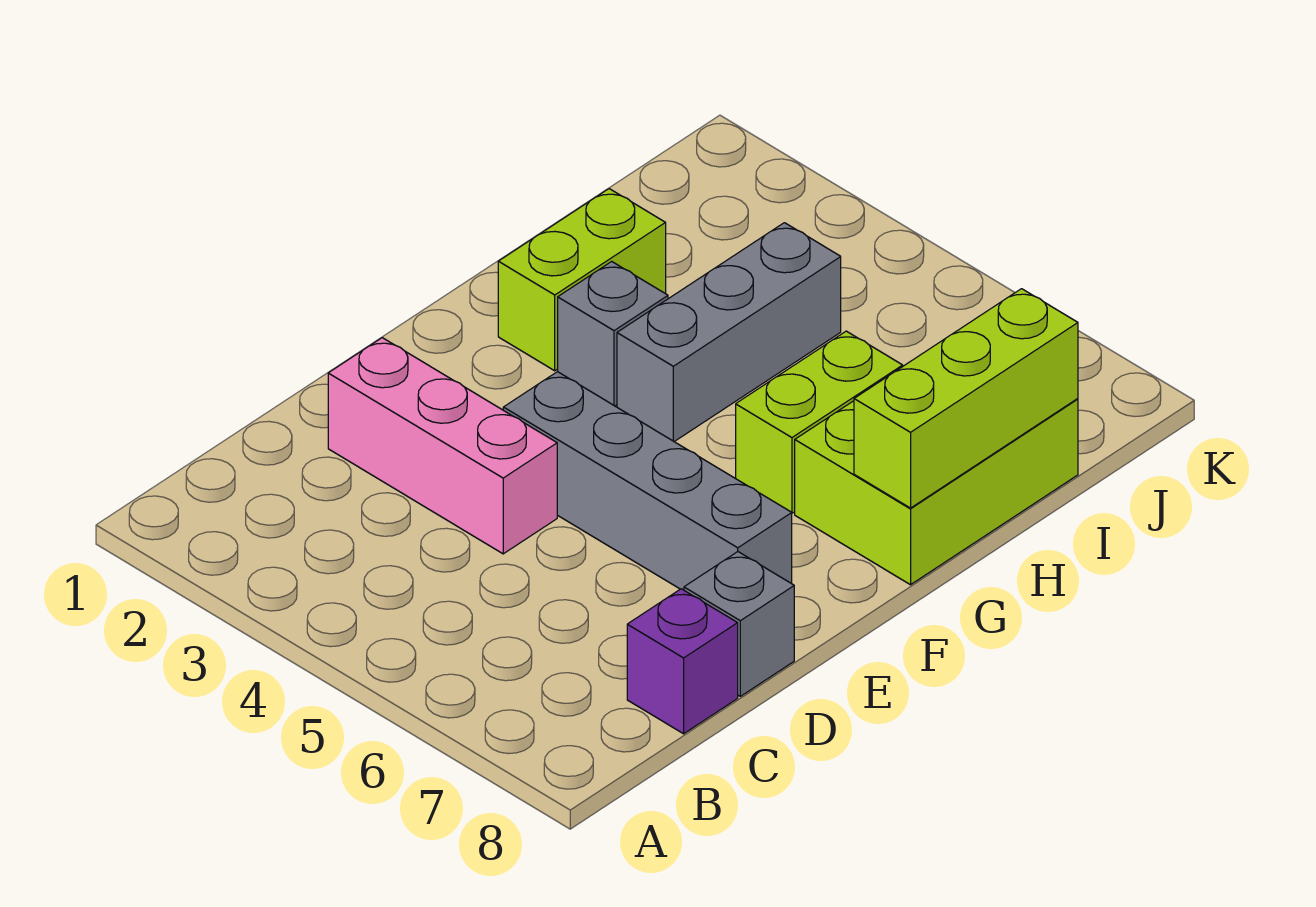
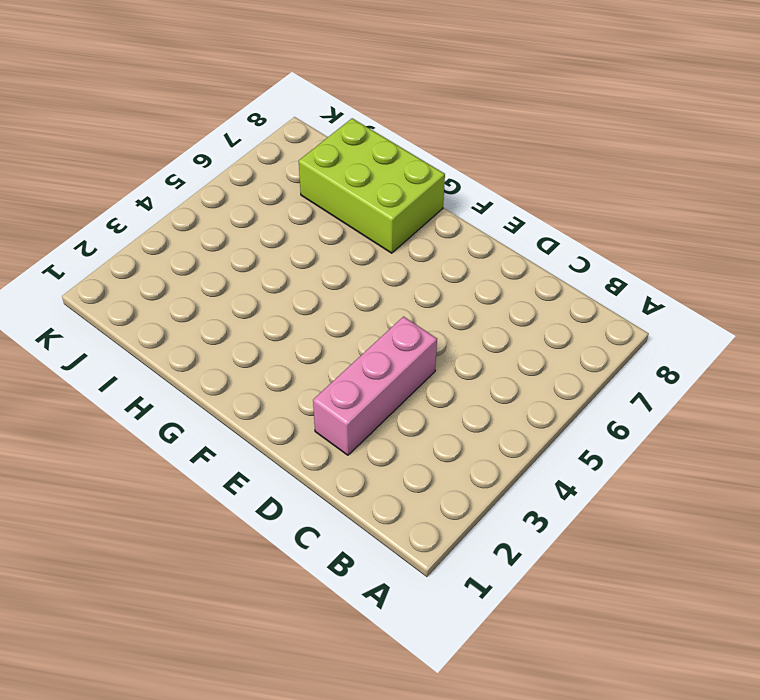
none -> purple brick C8 level 1
none -> grey brick D8 level 1

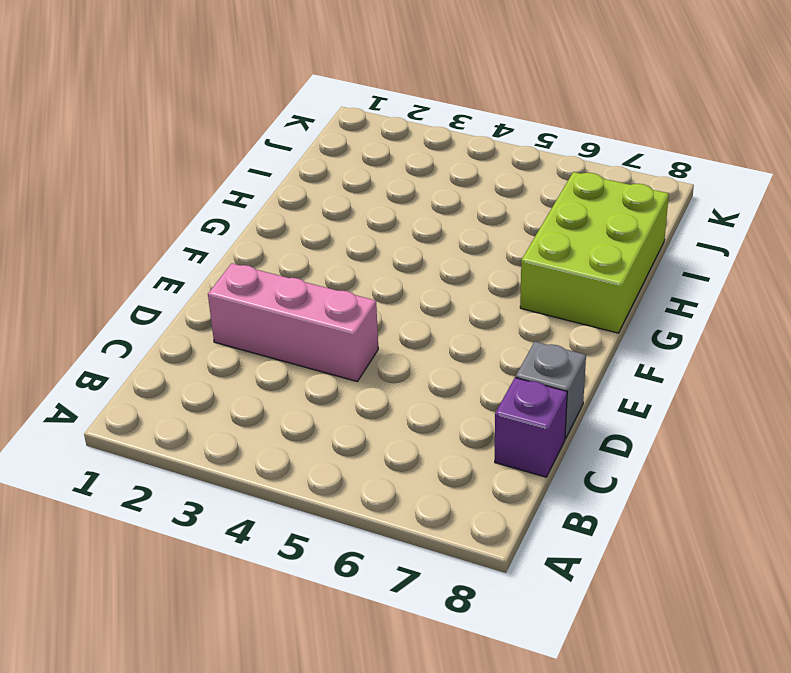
none -> grey brick E4:E7 level 1
none -> lime brick G2:H2 level 1

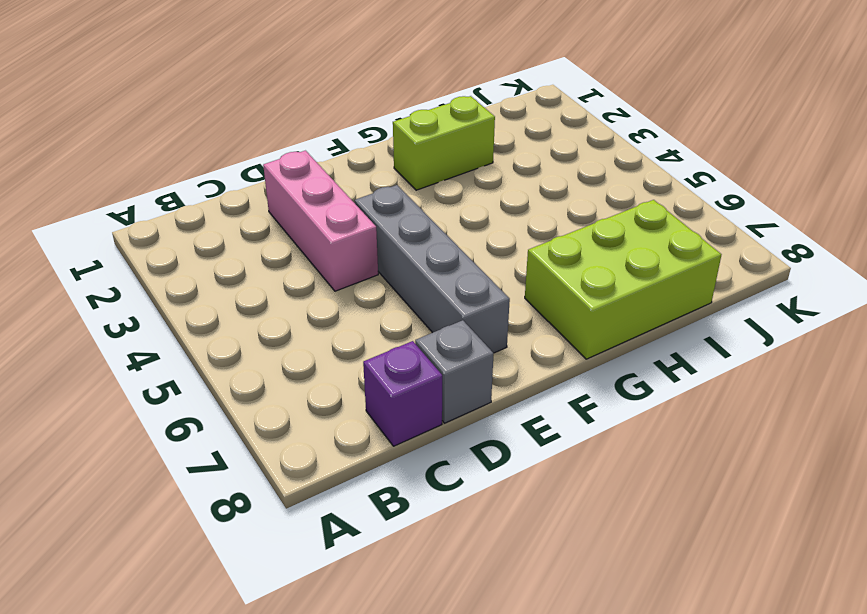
none -> grey brick G3 level 1
none -> grey brick G4:I4 level 1

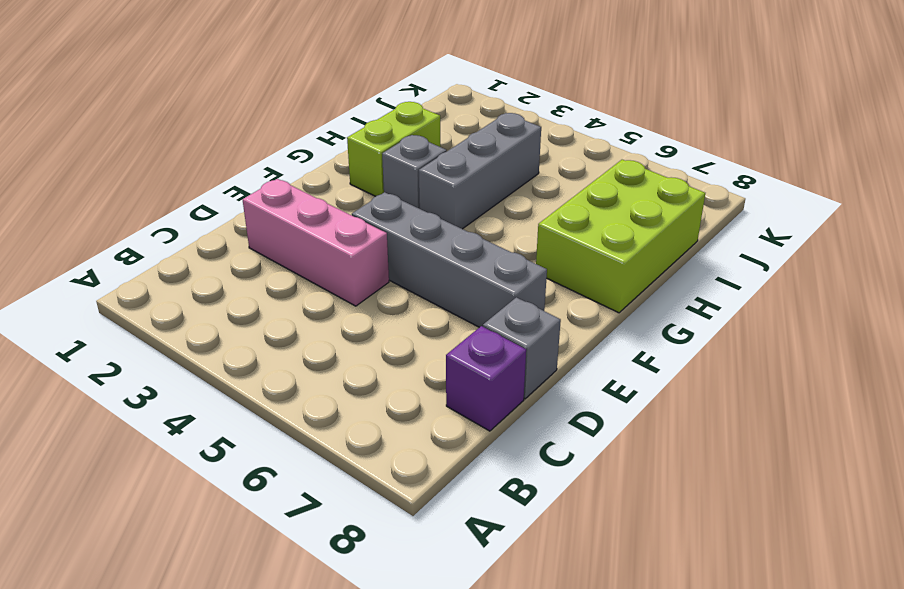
none -> lime brick G6:H6 level 1
none -> lime brick G8:I8 level 2

